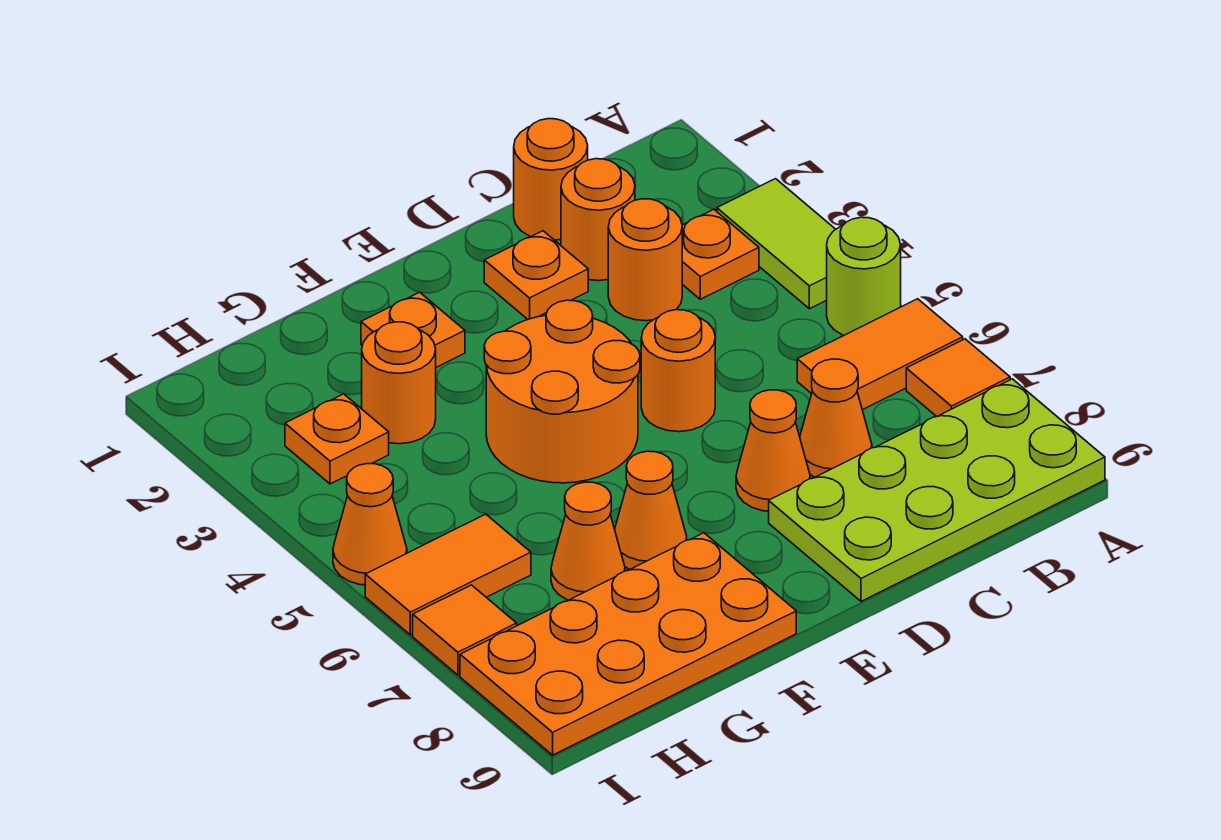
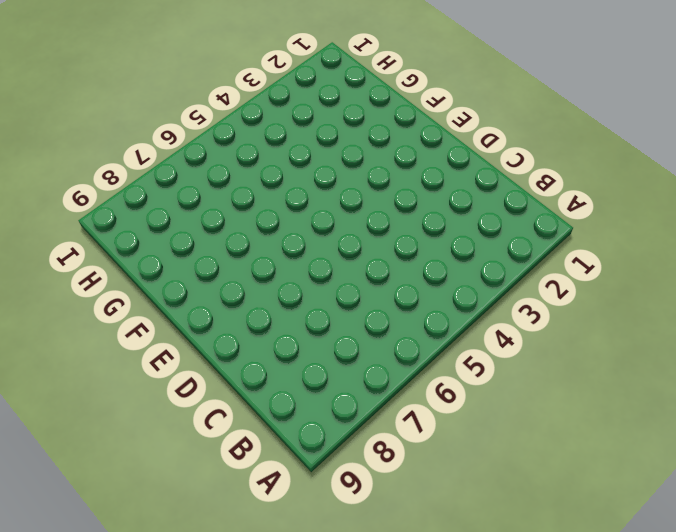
none -> lime tile A3:A4 level 1
none -> lime round brick A5 level 1
none -> orange tile A6:B6 level 1

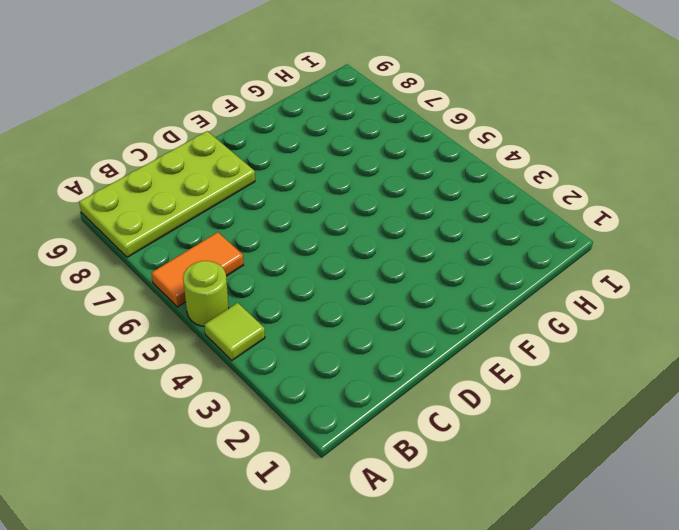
lime tile A4 level 1 -> lime tile A3:A4 level 1
none -> orange tile A7 level 1
none -> orange plate B3 level 1
none -> orange round brick C1 level 1

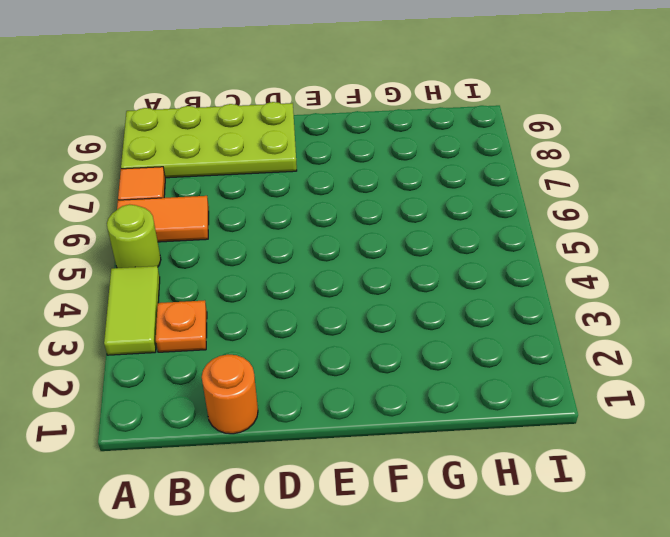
none -> orange round brick C2 level 1
none -> orange round brick C3 level 1
none -> orange cone C7 level 1

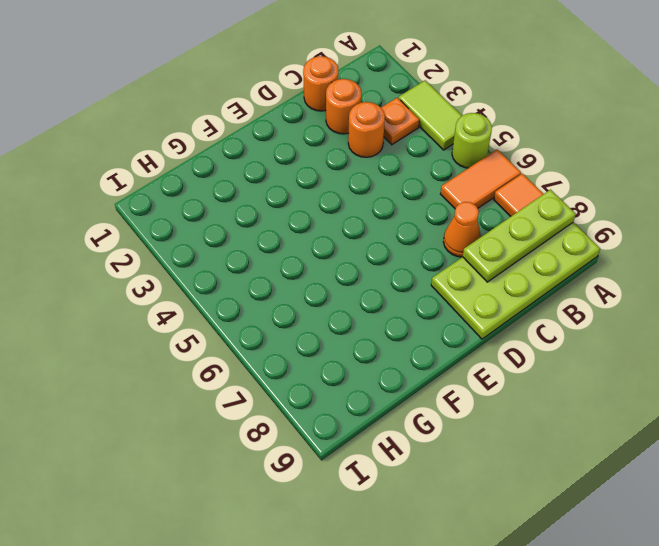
lime plate A8:C8 level 2 -> none
none -> orange plate D2 level 1
none -> orange round brick D5 level 1
none -> orange cone D7 level 1

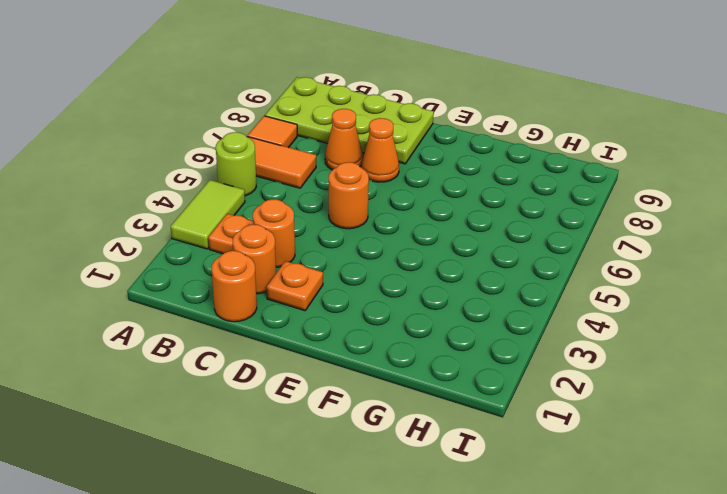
none -> orange round brick E4:F5 level 1
none -> orange plate F2 level 1
none -> orange cone F7 level 1

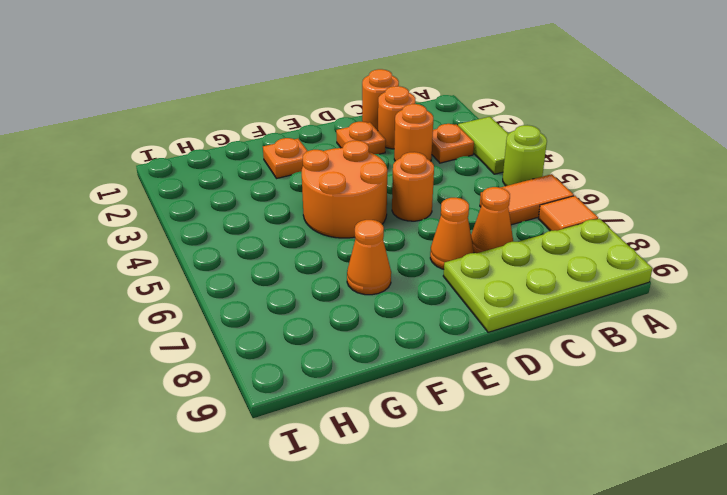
none -> orange plate F8:I9 level 1
none -> orange round brick G3 level 1
none -> orange cone G7 level 1

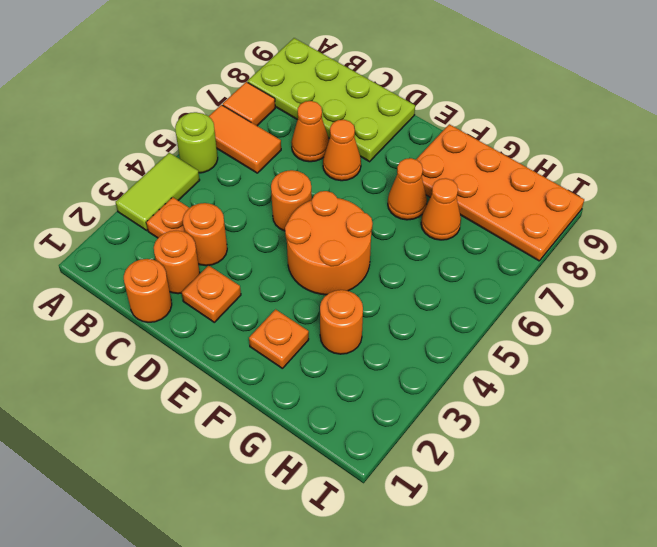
none -> orange plate H3 level 1
none -> orange tile H6:I6 level 1
none -> orange cone I5 level 1

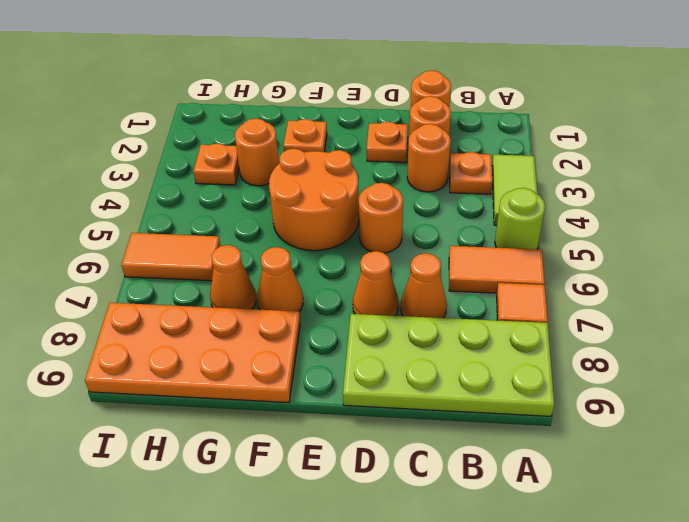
none -> orange cone I5 level 1
none -> orange tile I7 level 1

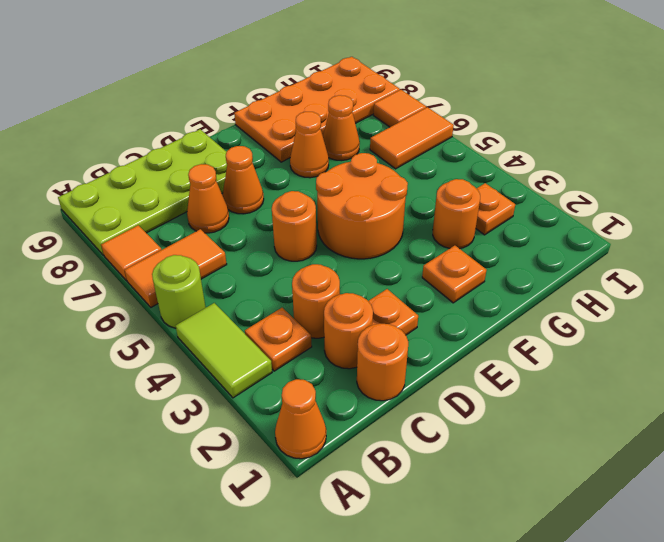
orange cone A1 level 1 -> orange cone I5 level 1

